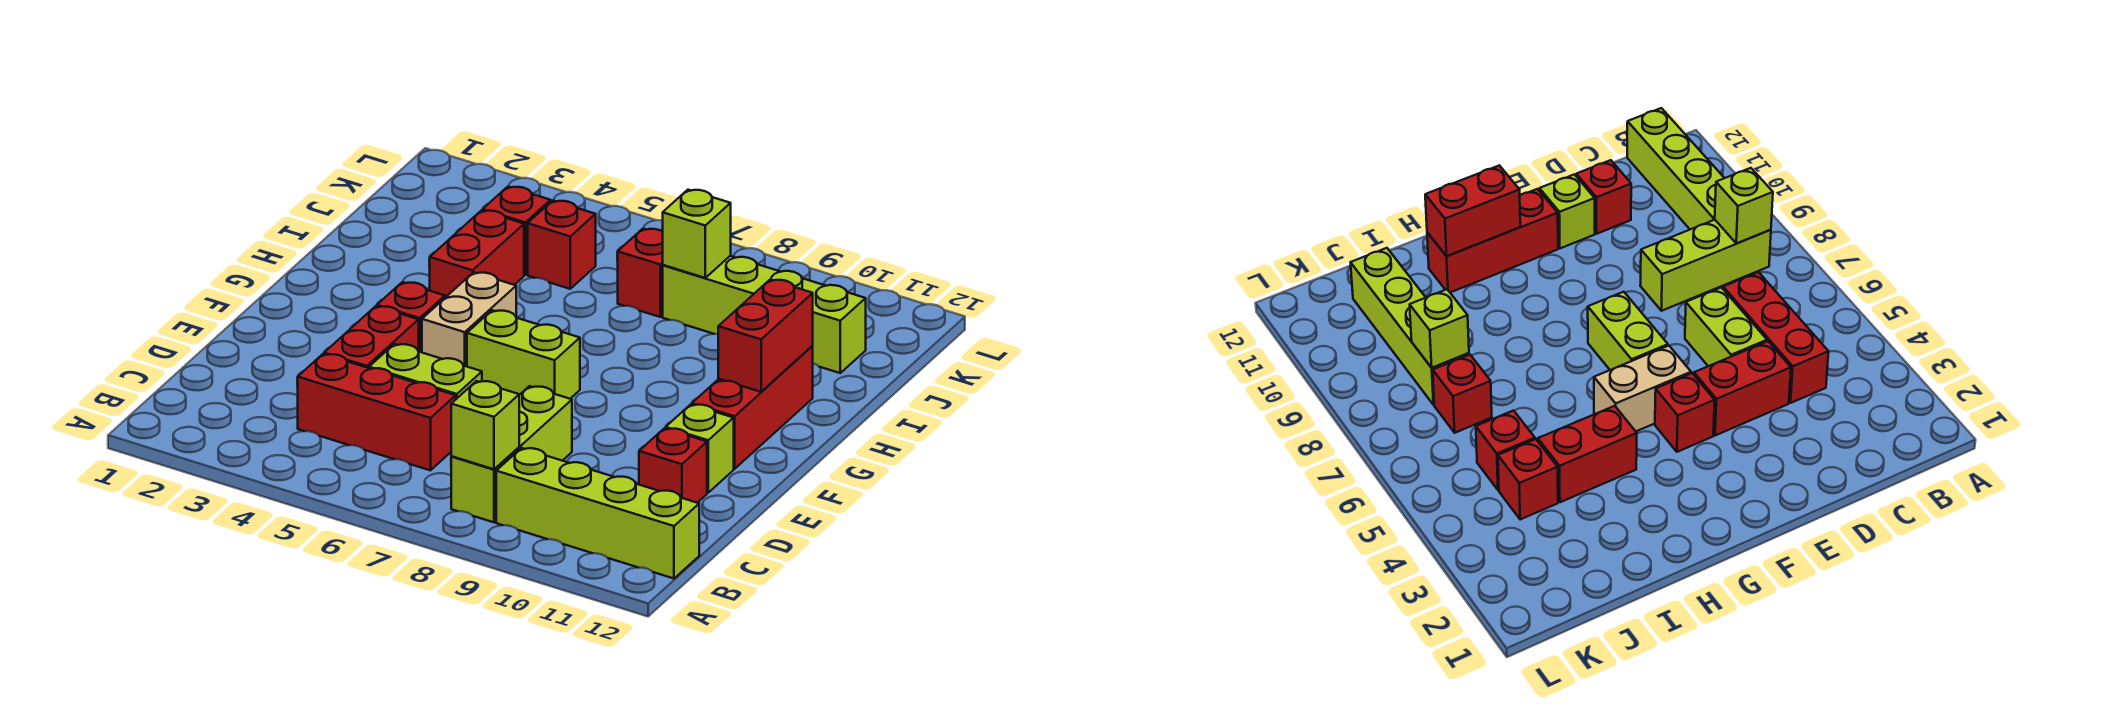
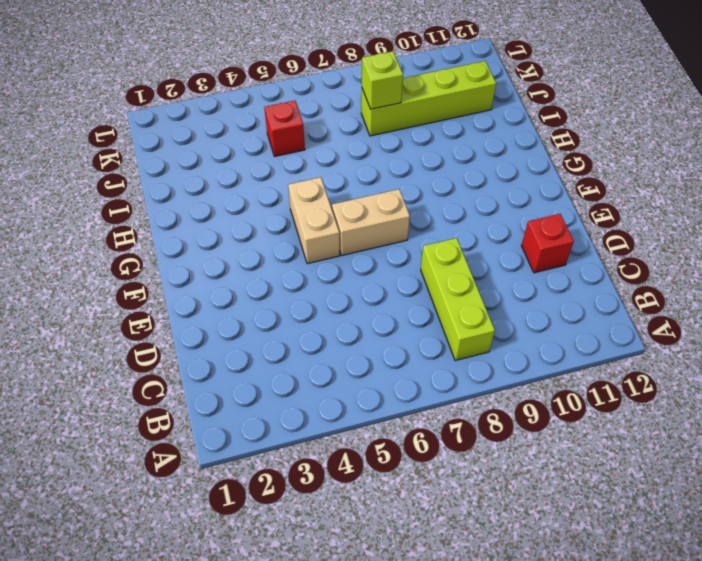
tan brick F6:F7 level 1 -> lime brick F6:F7 level 1
none -> lime brick B9:B12 level 1
none -> red brick C4:C6 level 1
none -> red brick D4:E4 level 1

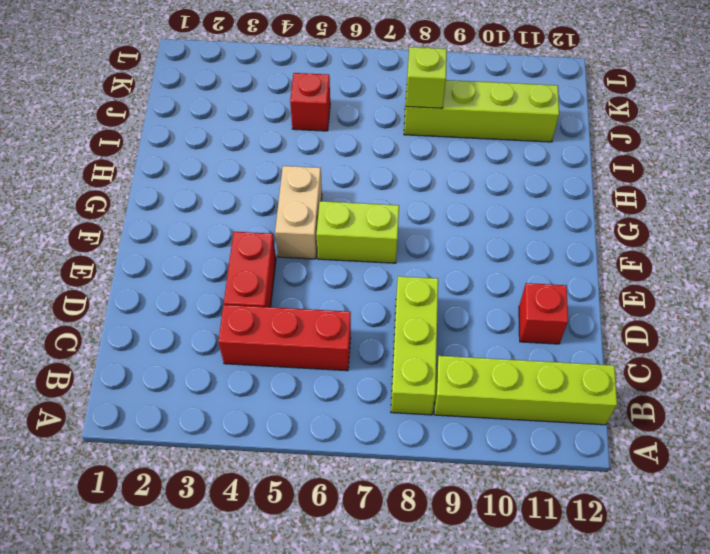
none -> lime brick D5:D6 level 1
none -> lime brick E11 level 1
none -> red brick F4 level 1

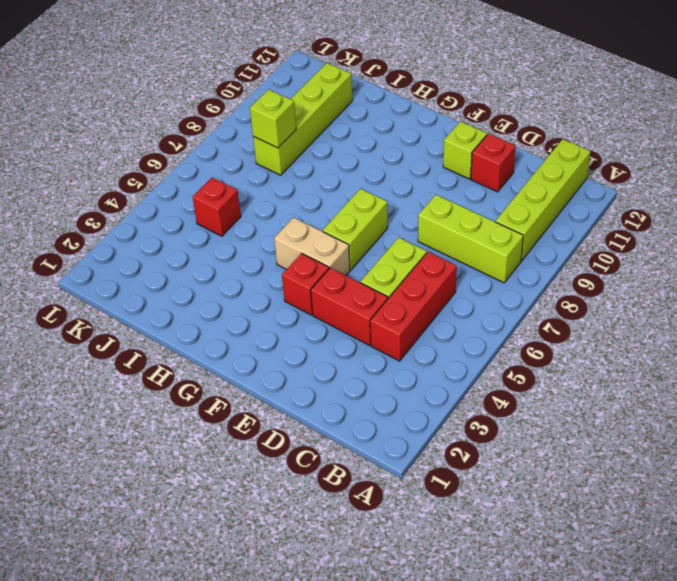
none -> red brick F11:H11 level 1
none -> red brick H4:I4 level 1
none -> red brick J4 level 1

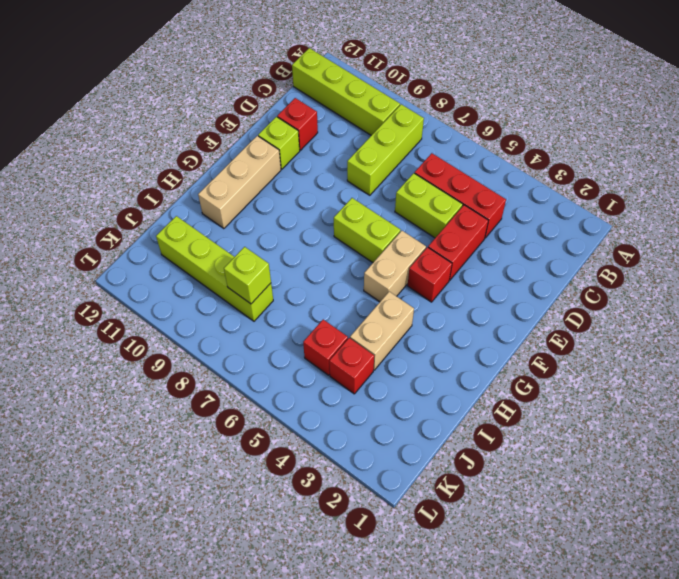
tan brick F11:H11 level 1 -> red brick F11:H11 level 1
tan brick H4:I4 level 1 -> red brick H4:I4 level 1
none -> red brick J7 level 1
none -> lime brick B8 level 2
none -> red brick G11:H11 level 2

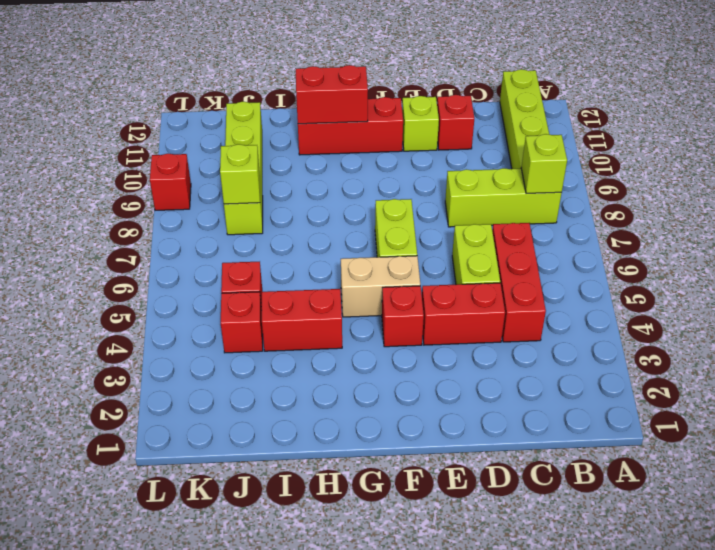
red brick L9 level 1 -> red brick J7 level 1

